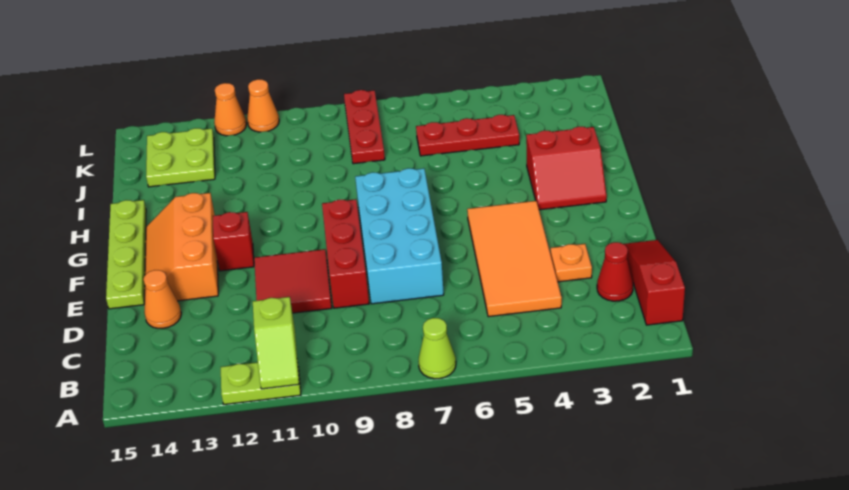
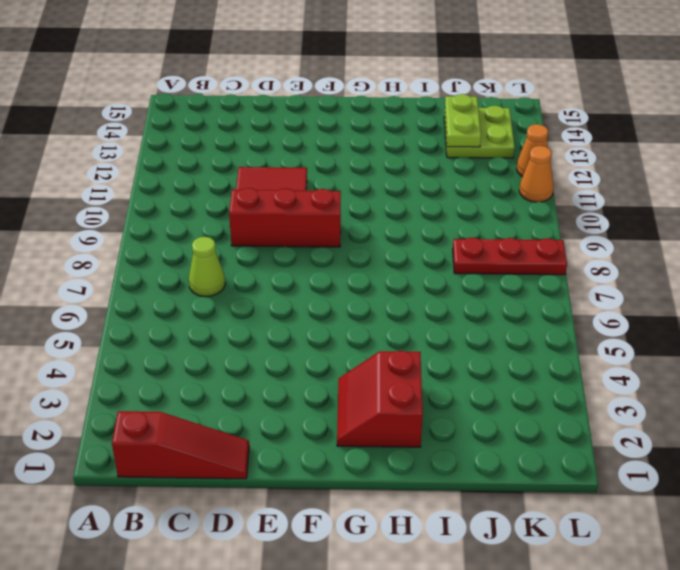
lime cone C7 level 1 -> lime cone A7 level 1
lime plate J13:J14 level 2 -> lime plate A11:A12 level 1
none -> red cone C2 level 1
none -> orange tile C4:F5 level 1
none -> orange plate D3 level 1

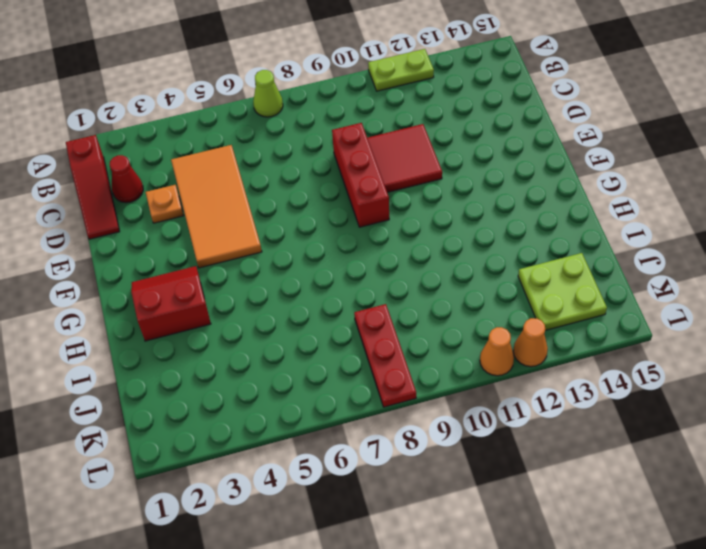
none -> cyan brick D7:G8 level 1
none -> orange cone D14 level 1
none -> orange slope E13:G14 level 1 top 13

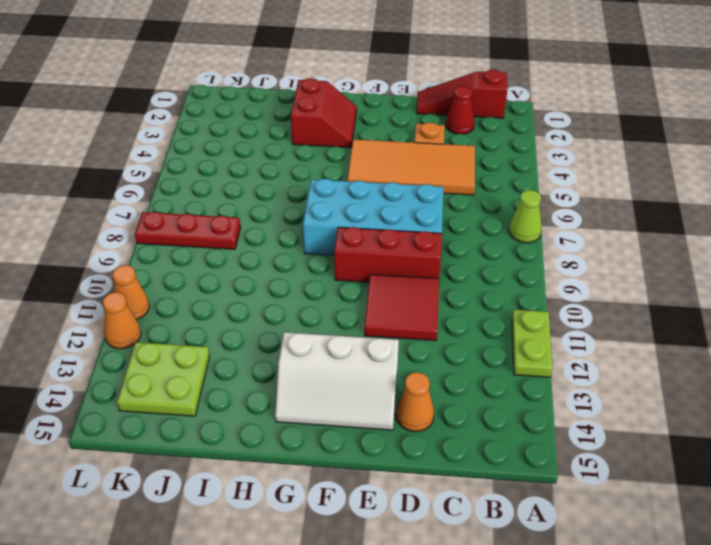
white slope E13:G14 level 1 top 13 -> orange slope E13:G14 level 1 top 13
none -> lime plate E15:H15 level 1
none -> red brick F12 level 1
none -> red plate J4:J6 level 1

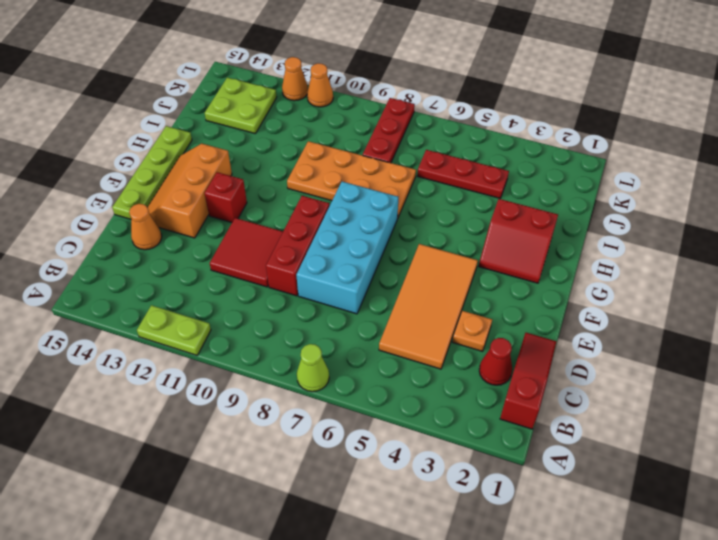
orange plate H7:I10 level 1 -> none
none -> lime slope A11:B11 level 2 top B

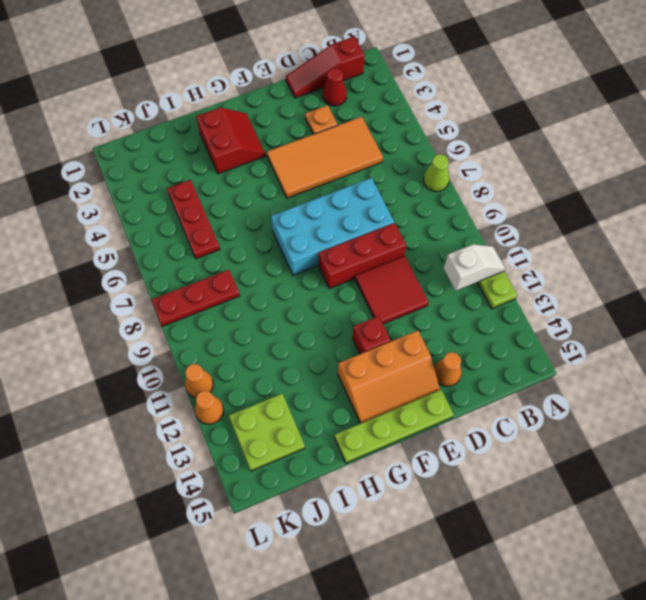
white slope A11:B11 level 2 top B -> lime slope A11:B11 level 2 top B

